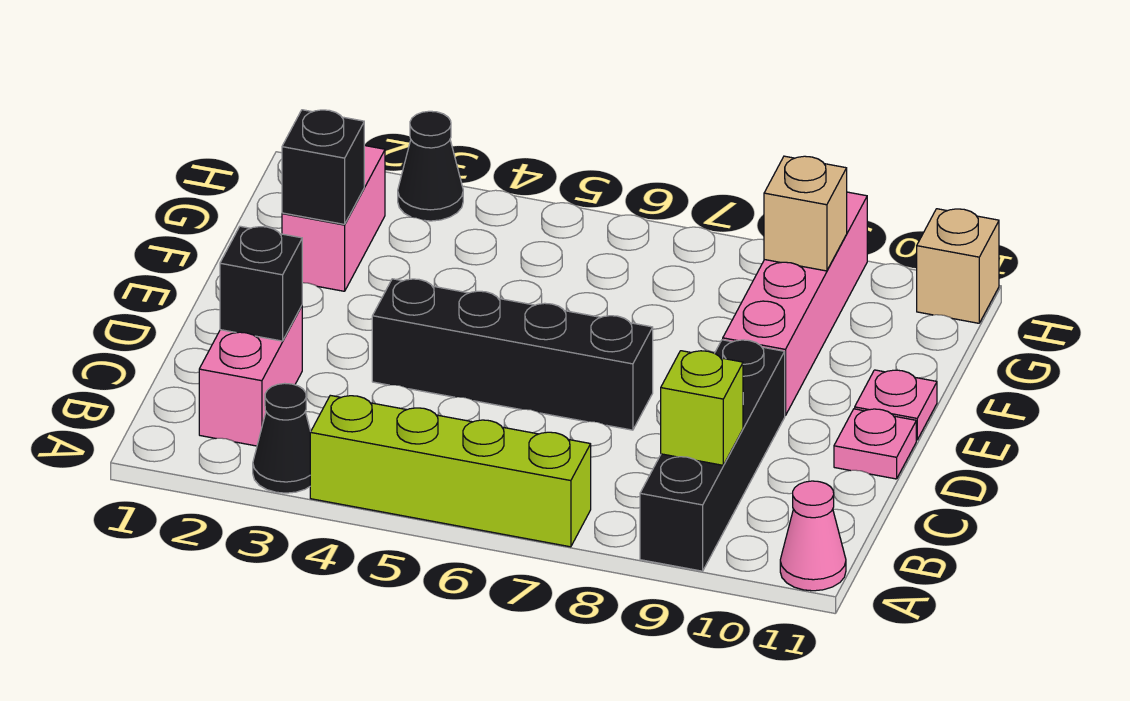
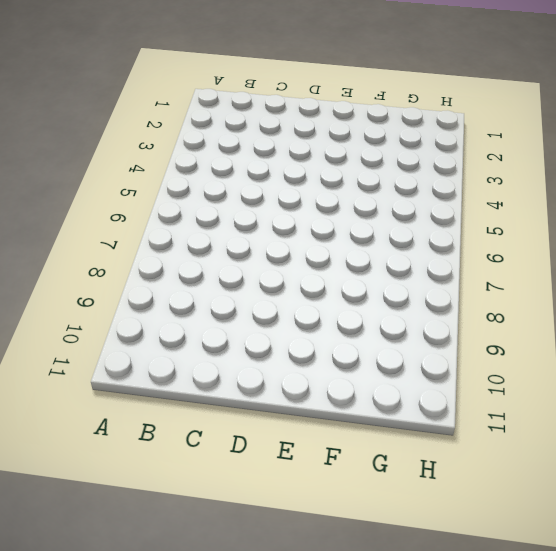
none -> black cone A3 level 1
none -> lime brick A4:A7 level 1
none -> black brick A9:D9 level 1

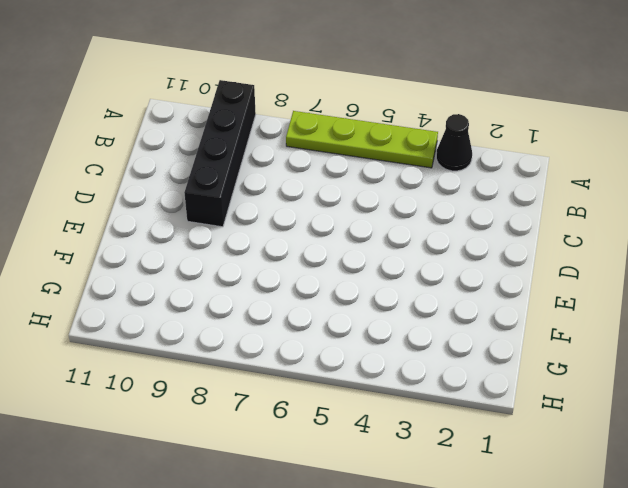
lime plate A4:A7 level 1 -> lime brick A4:A7 level 1
none -> pink cone A11 level 1
none -> pink brick B2:C2 level 1
none -> black brick D4:D7 level 1

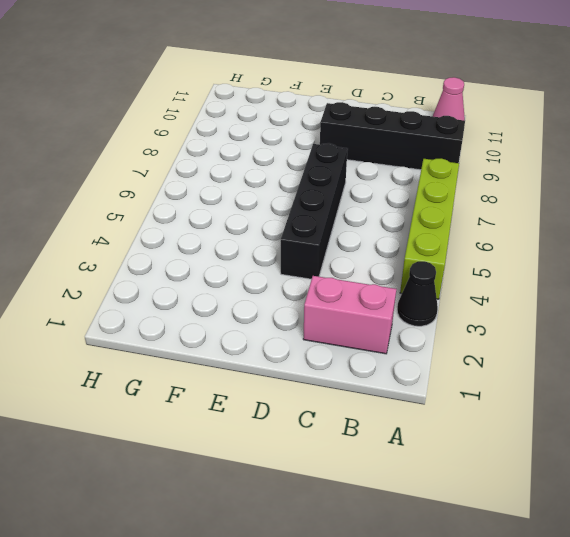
none -> pink plate D11 level 1
none -> pink brick E9:H9 level 1
none -> pink plate E11 level 1

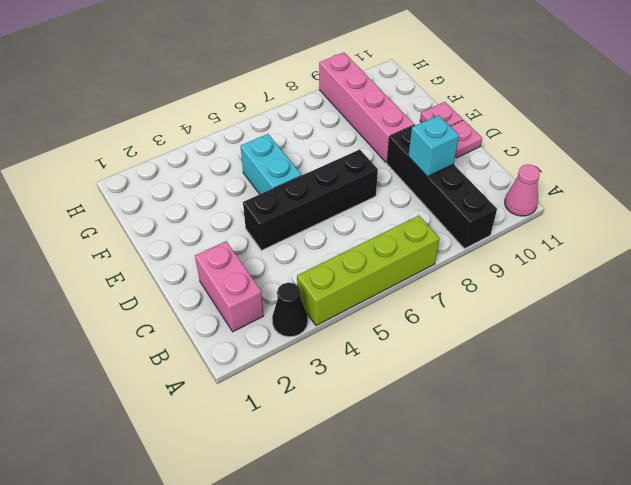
cyan brick C9 level 2 -> none
cyan brick E5:F5 level 1 -> none
none -> pink brick F2:G2 level 1
none -> black cone H3 level 1
none -> tan brick H11 level 1

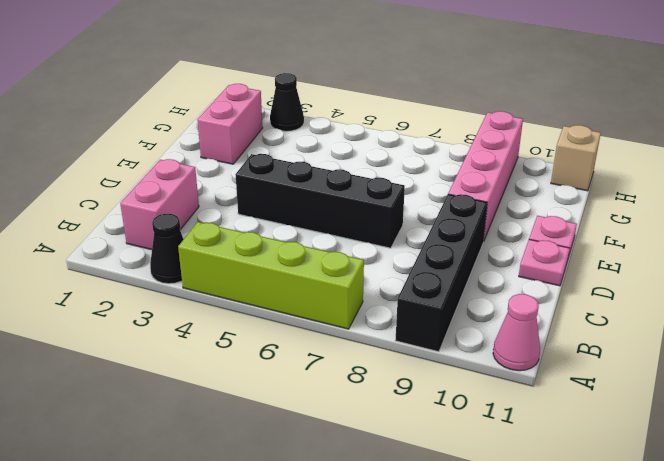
none -> lime brick B9 level 2
none -> black brick C2 level 2
none -> black brick F2 level 2

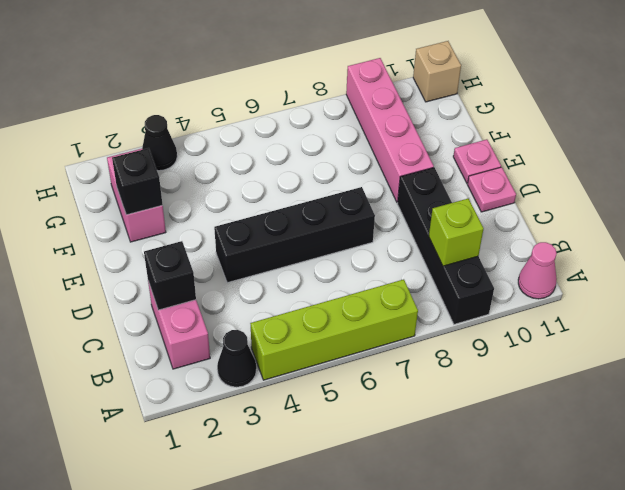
none -> tan brick G9 level 2

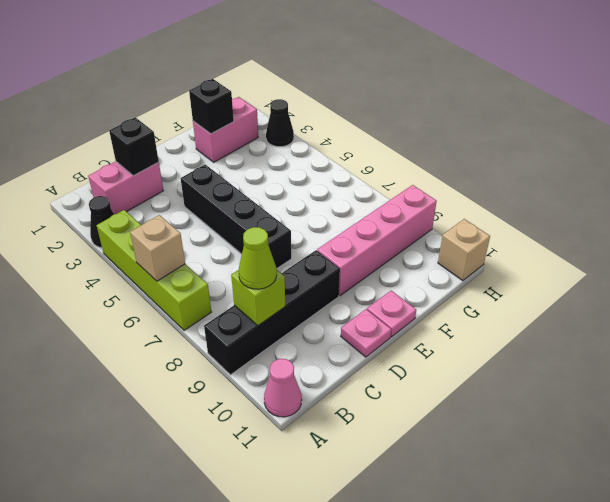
tan brick A6 level 2 -> tan brick G9 level 2
lime cone B9 level 3 -> none

